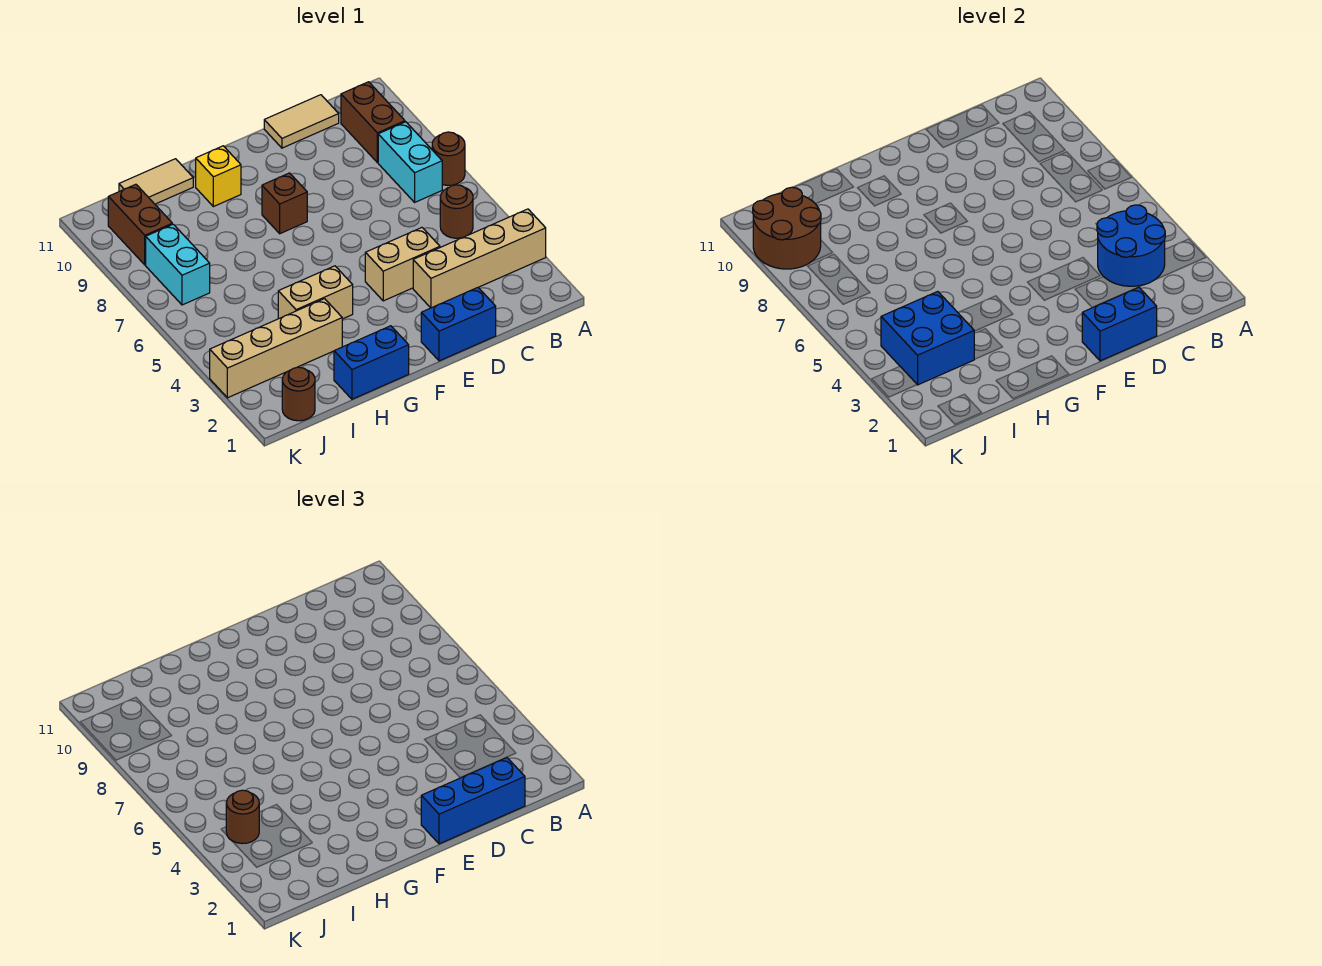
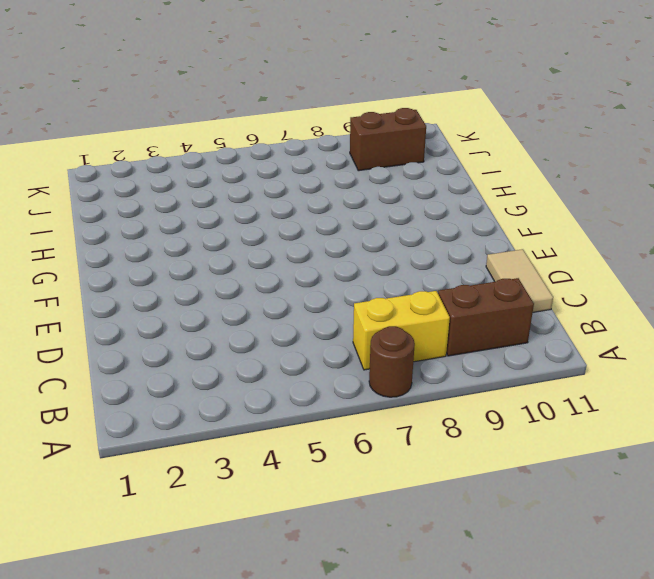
yellow brick B7:B8 level 1 -> cyan brick B7:B8 level 1
none -> tan brick A3:D3 level 1
none -> brown round brick B5 level 1
none -> blue brick D1:E1 level 1

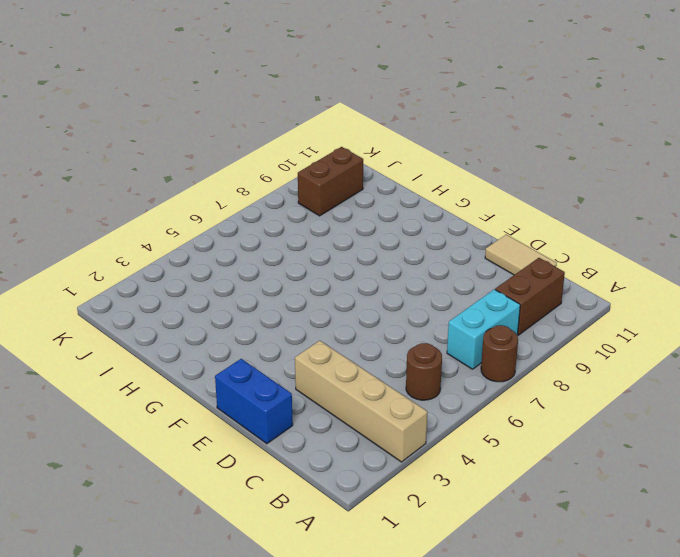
none -> tan brick D4:E4 level 1
none -> brown brick F8 level 1
none -> blue brick G1:H1 level 1

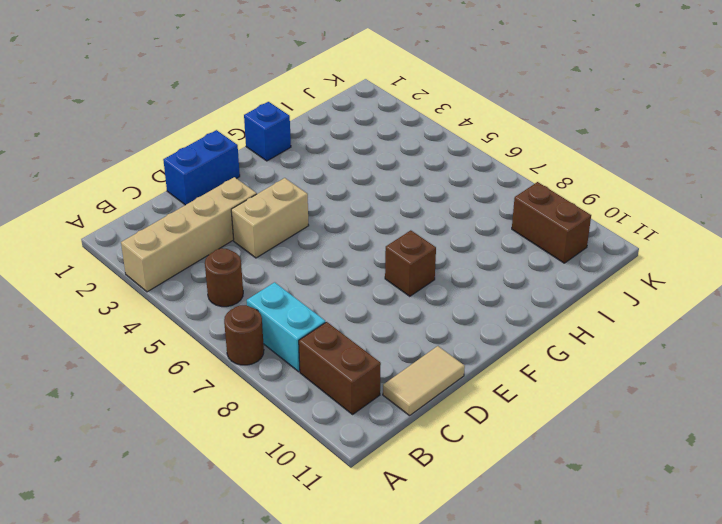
blue brick G1 level 1 -> blue brick G1:H1 level 1
none -> tan brick G4:H4 level 1
none -> yellow brick G10 level 1
none -> tan brick H3:K3 level 1

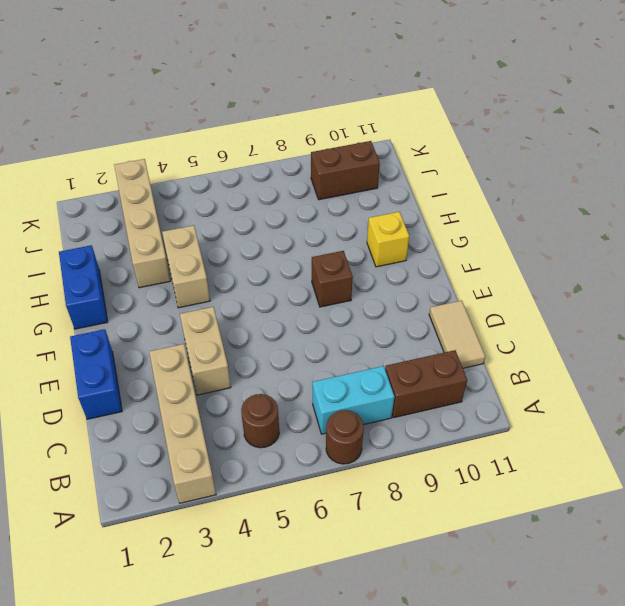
none -> tan tile H11:I11 level 1
none -> brown round brick J1 level 1
none -> cyan brick J7:J8 level 1

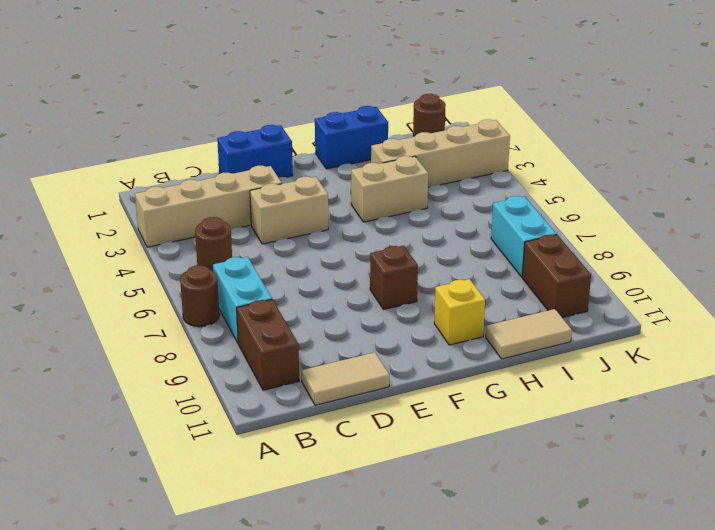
none -> blue round brick B3:C4 level 2
none -> blue brick D1:E1 level 2
none -> blue brick I3:J4 level 2

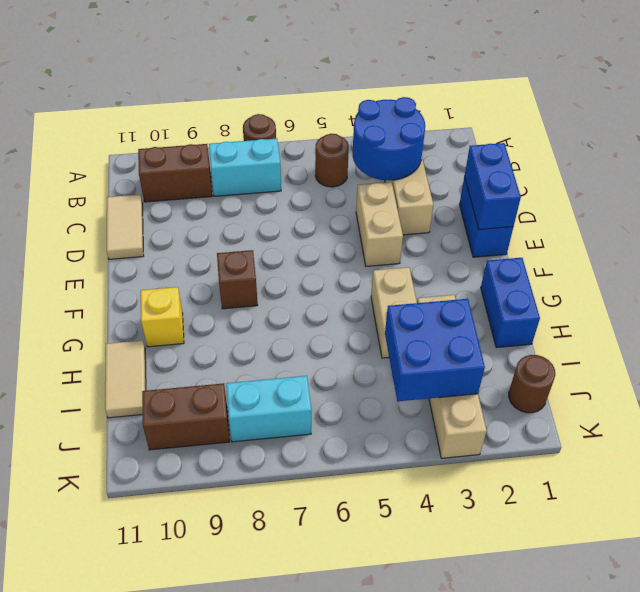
none -> brown round brick J9:K10 level 2
none -> blue brick C1:E1 level 3
none -> brown round brick J4 level 3

